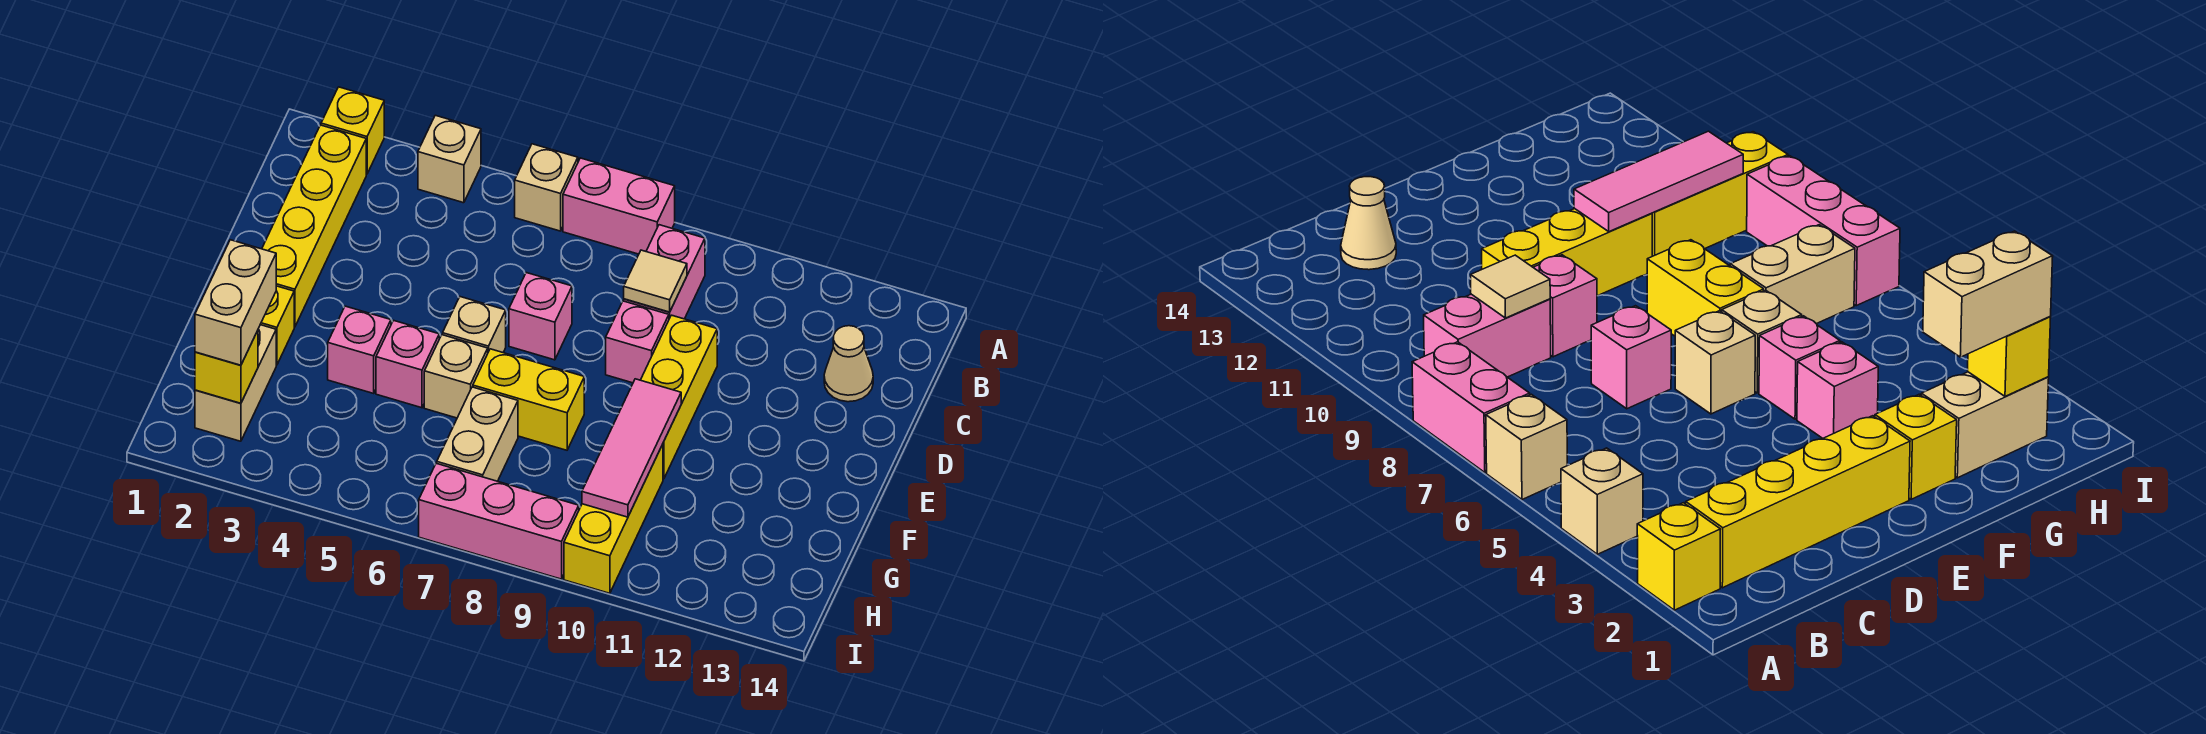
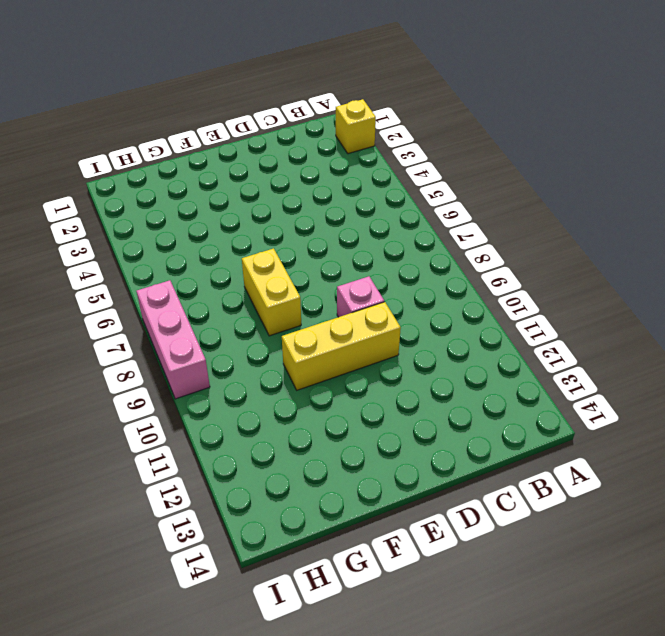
none -> tan brick A4 level 1
none -> tan brick A6 level 1
none -> pink brick A7:A8 level 1

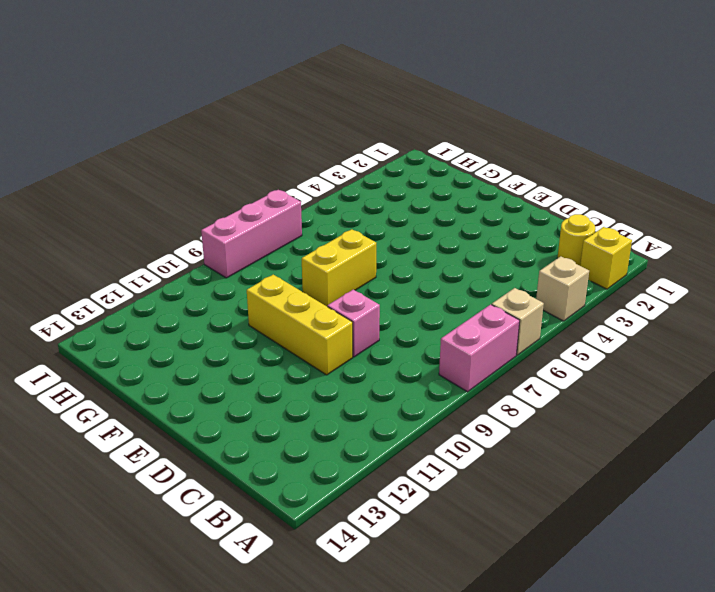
yellow round brick B2 level 1 -> yellow brick B2:E2 level 1
none -> pink brick B9:C9 level 1
none -> tan cone C13 level 1
none -> pink brick D7 level 1

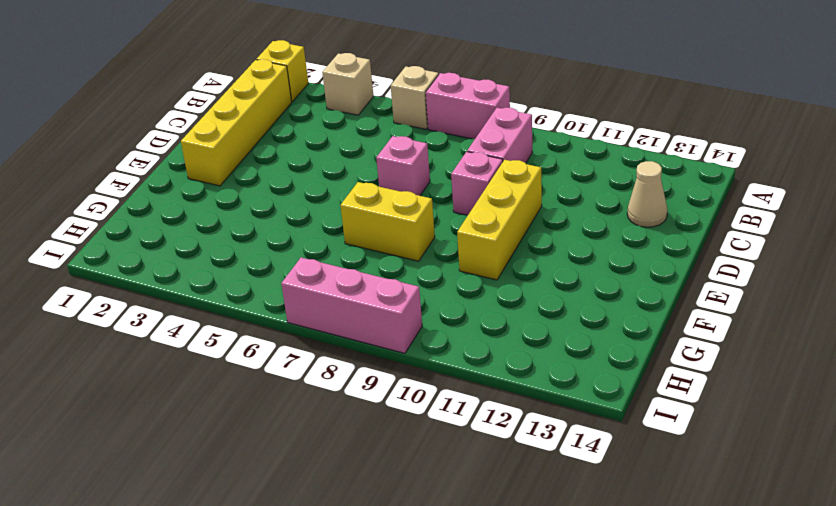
none -> tan brick E6 level 1
none -> yellow brick F2 level 1
none -> pink brick F4 level 1

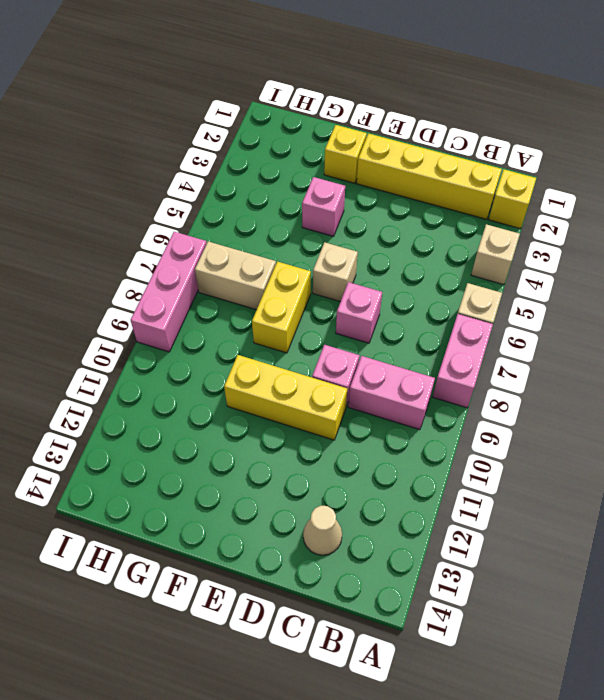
none -> pink brick F5 level 1
none -> tan brick F6 level 1
none -> tan brick G2:H2 level 1

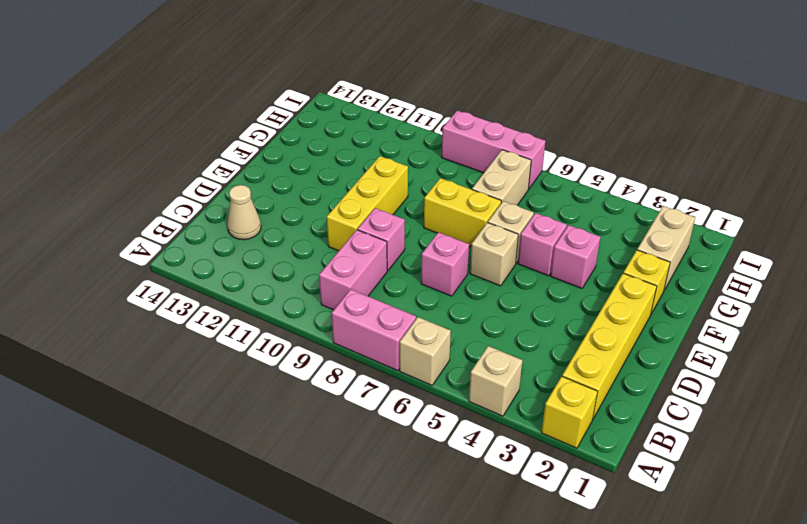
none -> yellow brick G10:I10 level 1
none -> tan tile C9 level 2
none -> pink tile F10:H10 level 2

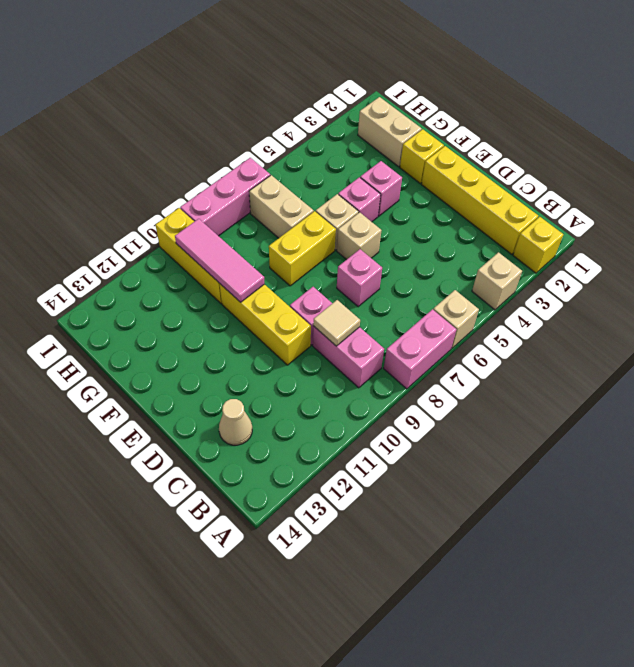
none -> yellow brick H2 level 2
none -> tan brick G2:H2 level 3

